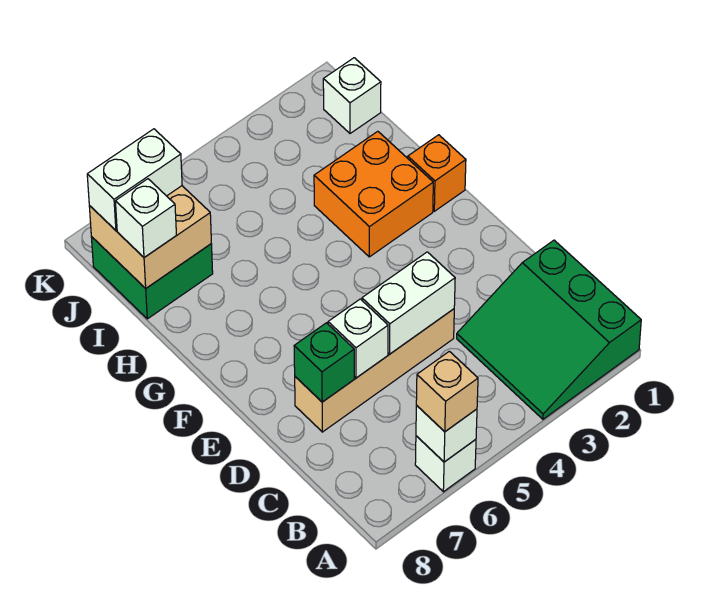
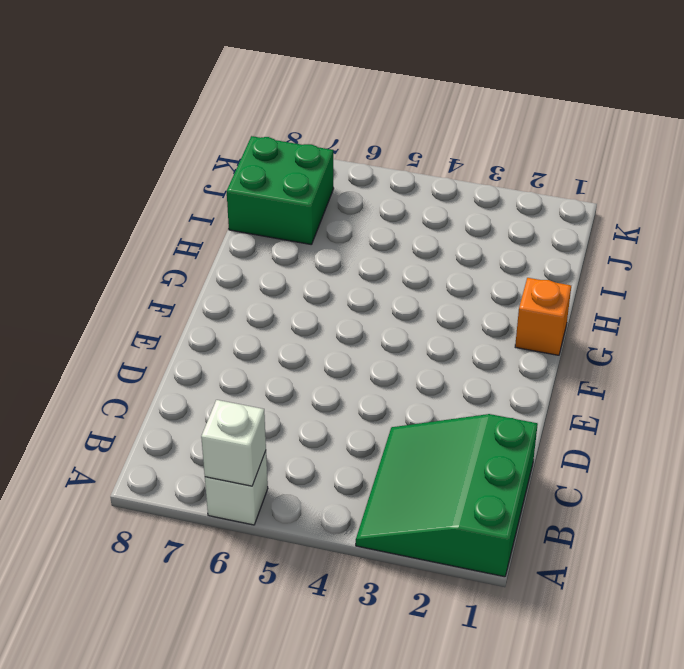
none -> tan brick D4:D7 level 1
none -> orange brick G2:H3 level 1
none -> white brick J1 level 1

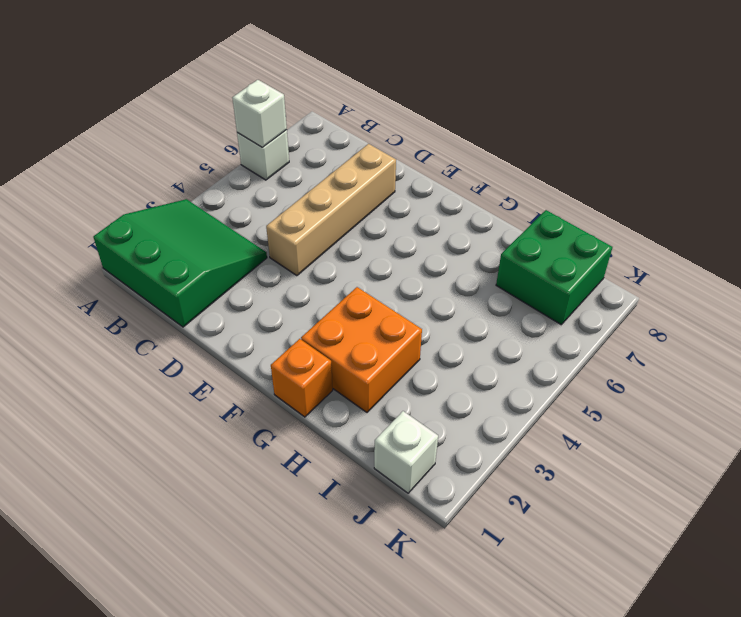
none -> white brick D4:D5 level 2
none -> white brick D6 level 2
none -> green brick D7 level 2

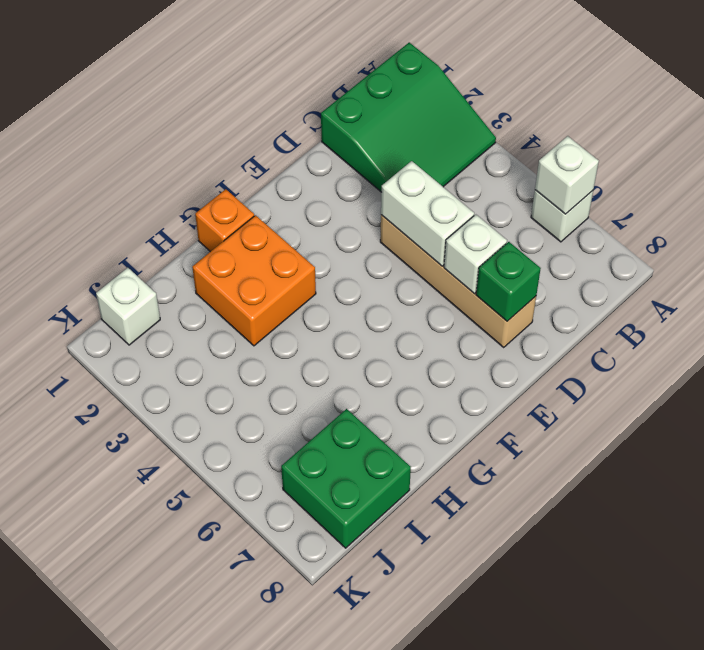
none -> tan brick I7:J8 level 2
none -> tan brick A6 level 3
none -> white brick I8 level 3

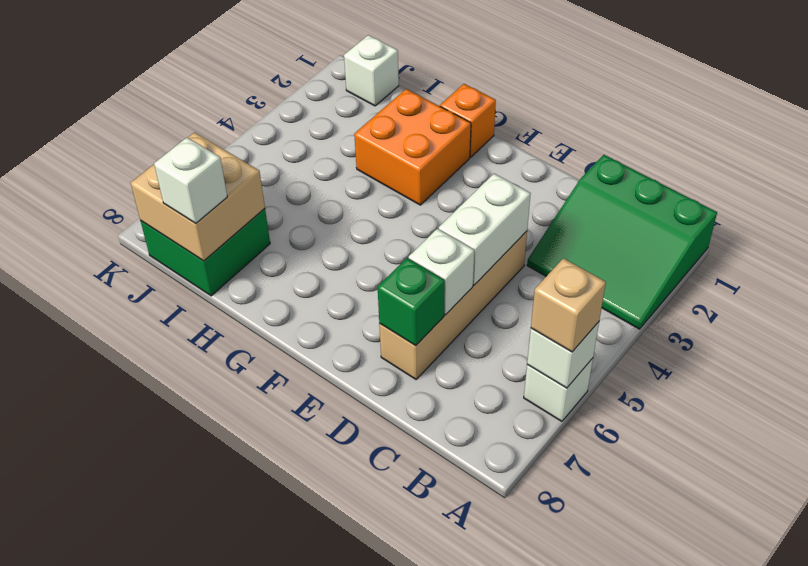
none -> white brick J7:J8 level 3

